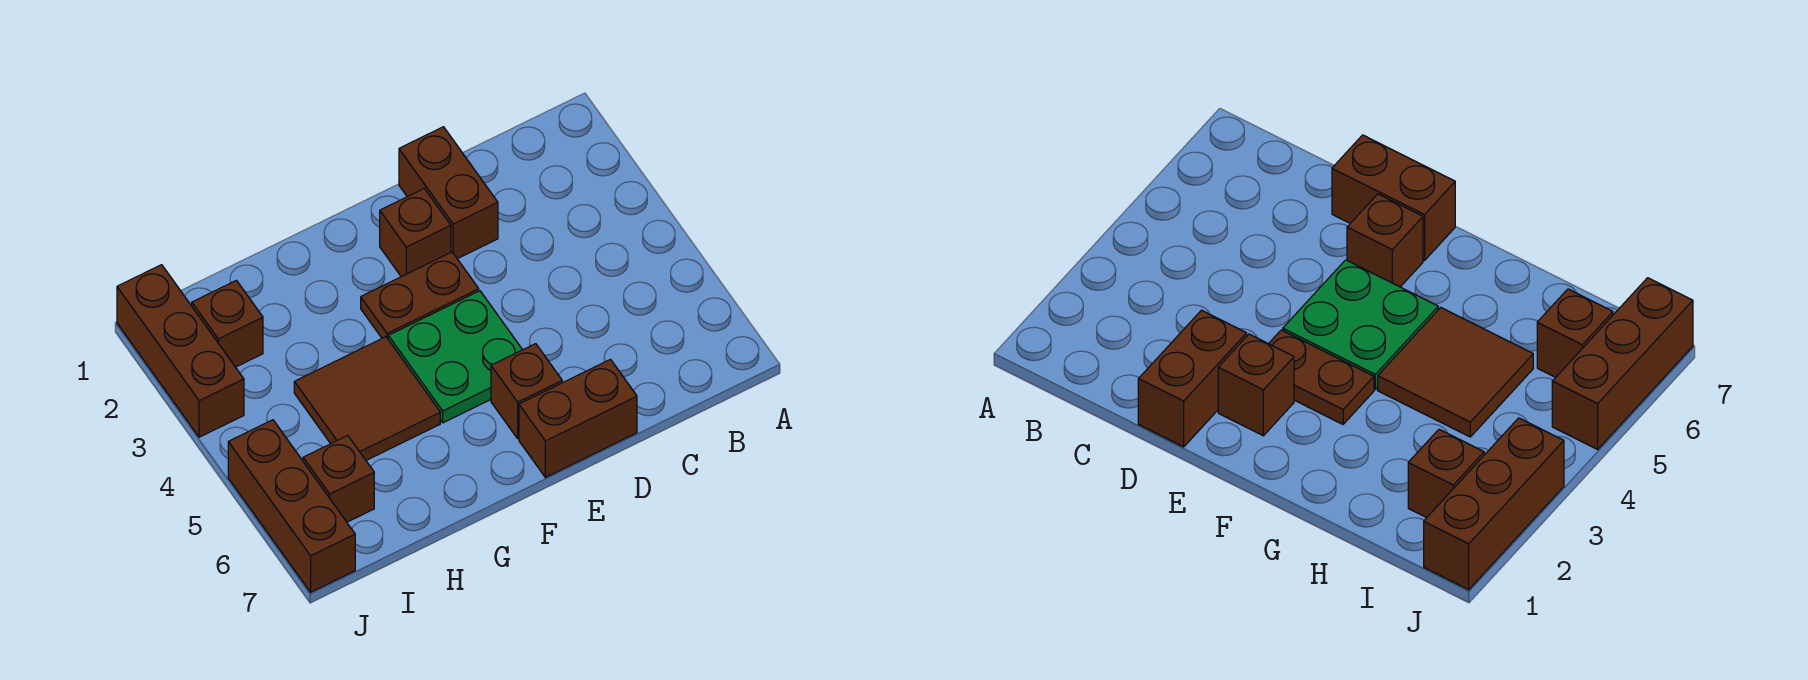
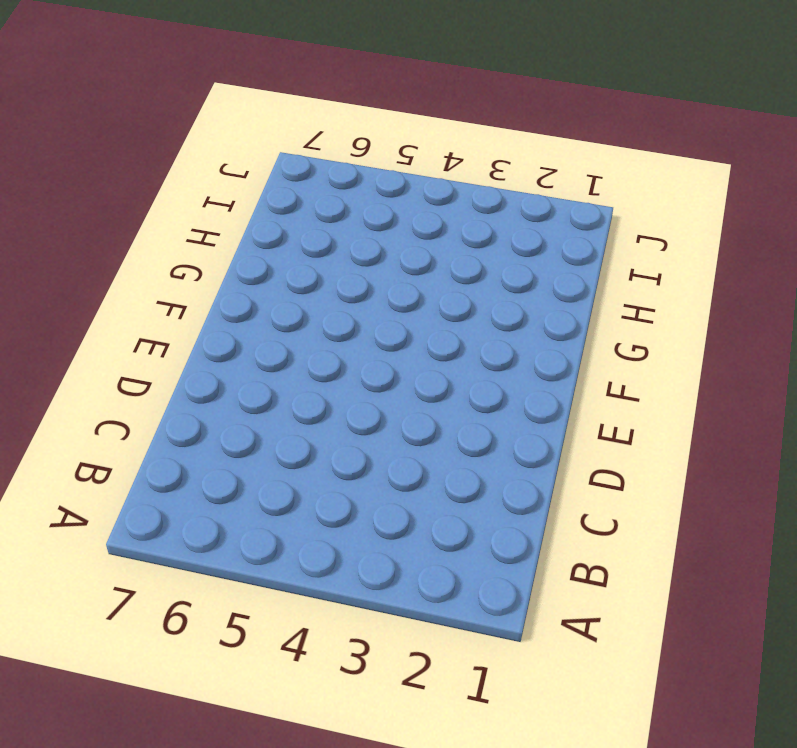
none -> brown brick D1:D2 level 1
none -> brown brick D7:E7 level 1

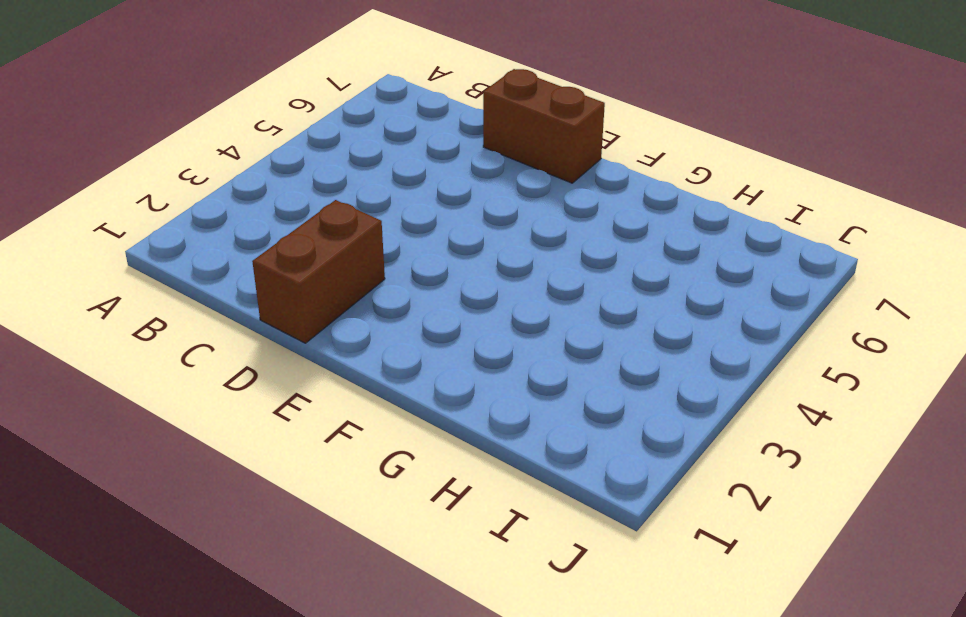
none -> brown brick E2 level 1
none -> brown plate E3:F3 level 1

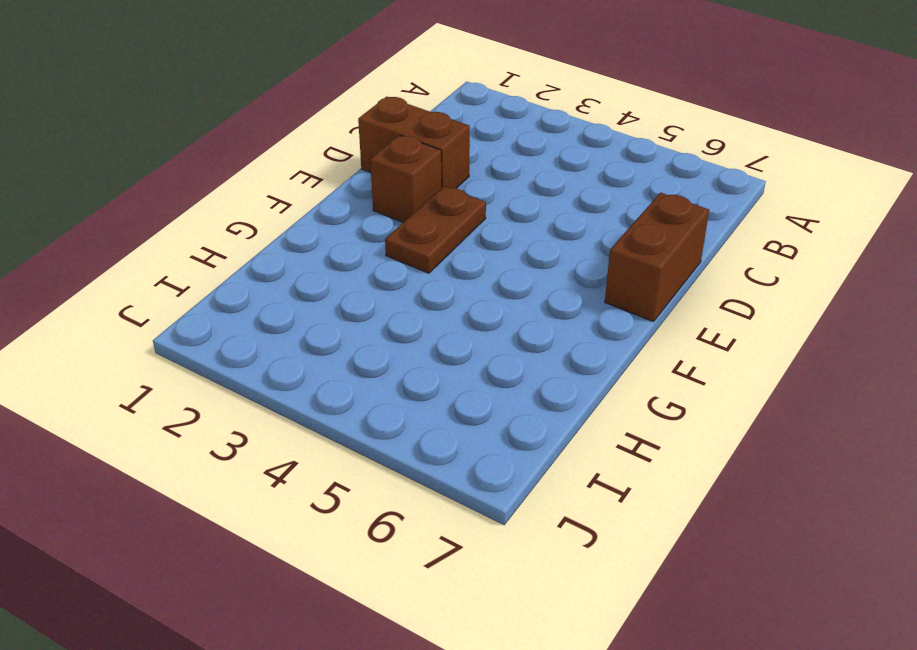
none -> green plate E4:F5 level 1
none -> brown brick E6 level 1

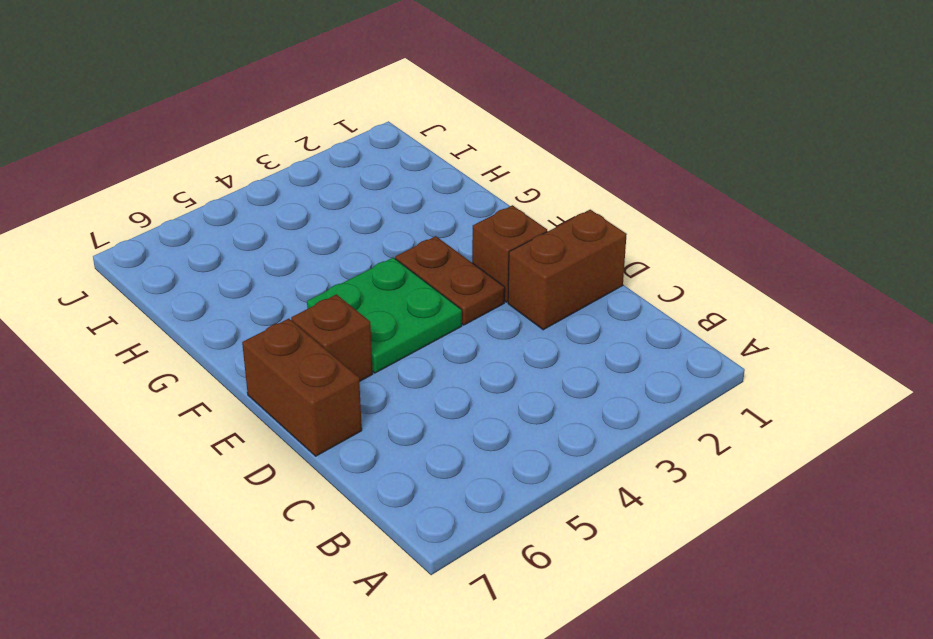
none -> brown tile G4:H5 level 1
none -> brown brick I2 level 1

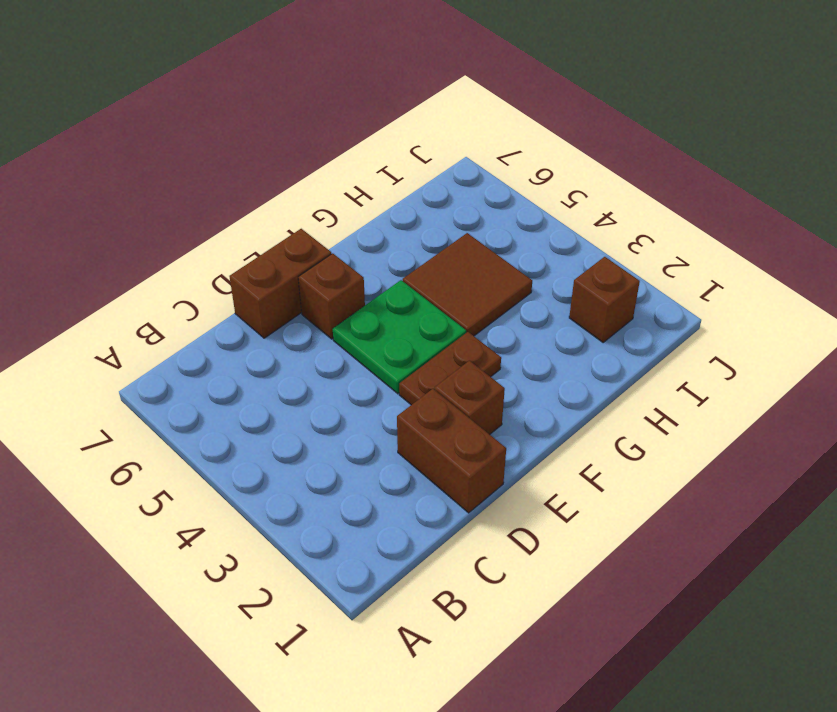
none -> brown brick I6 level 1
none -> brown brick J1:J3 level 1

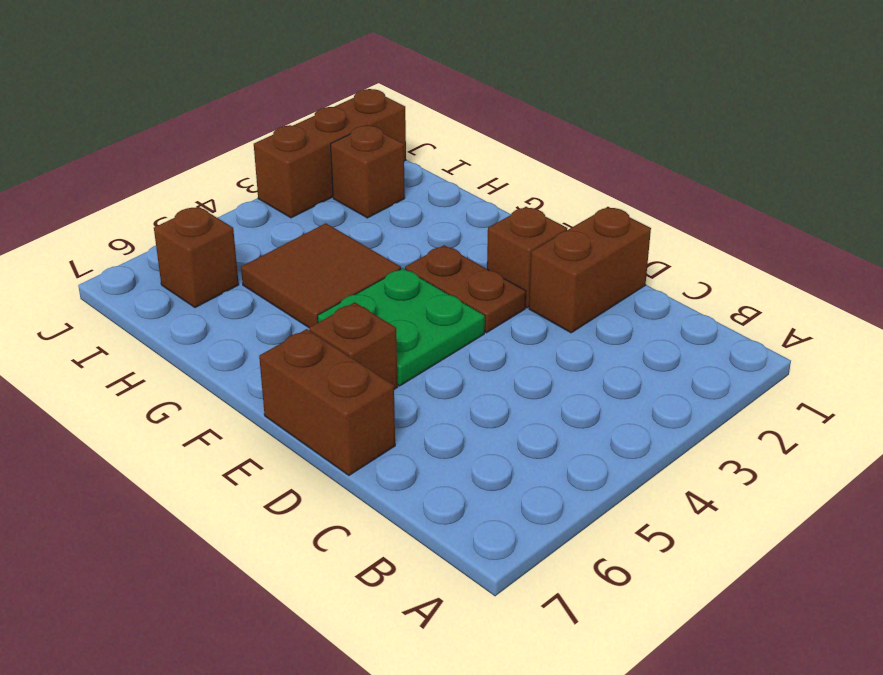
none -> brown brick J5:J7 level 1

